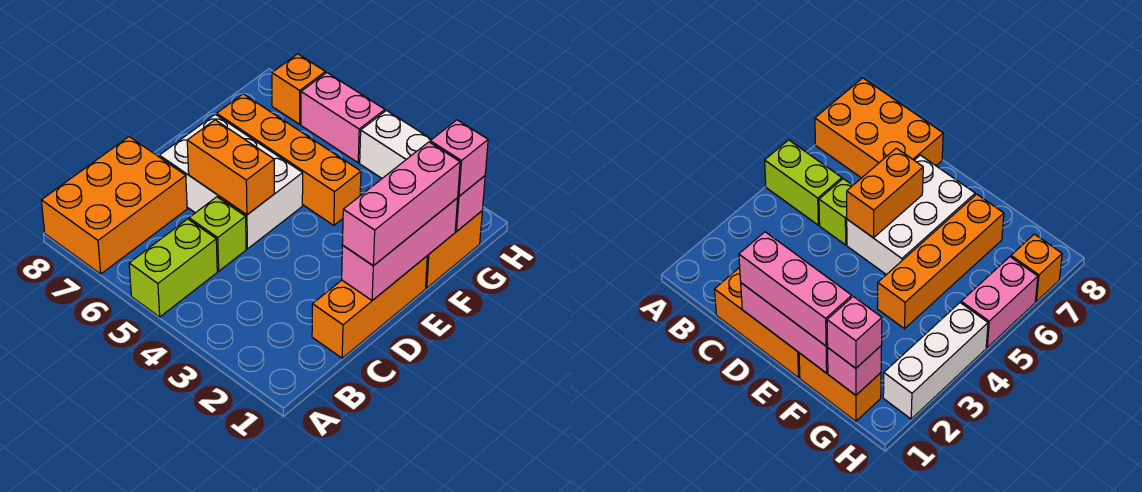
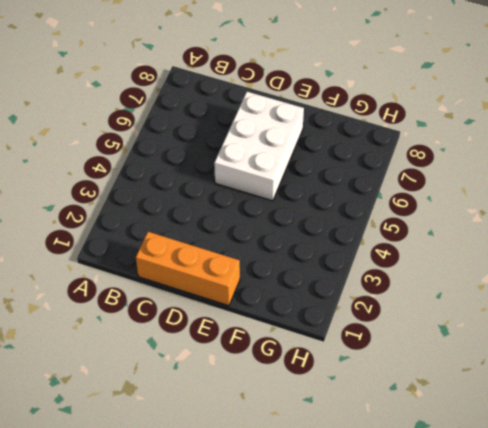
none -> lime brick A5:B5 level 1
none -> orange brick A7:C8 level 1
none -> lime brick C5 level 1

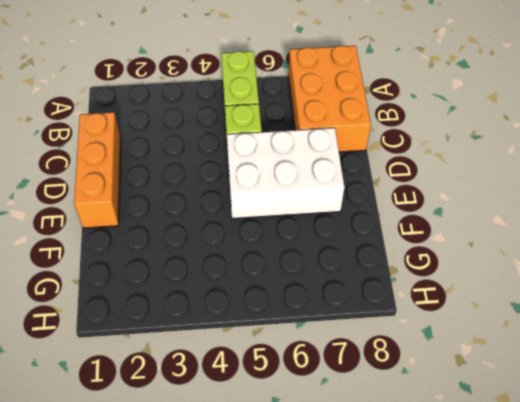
none -> orange brick F1:G1 level 1
none -> orange brick F4:F7 level 1
none -> white brick H2:H4 level 1

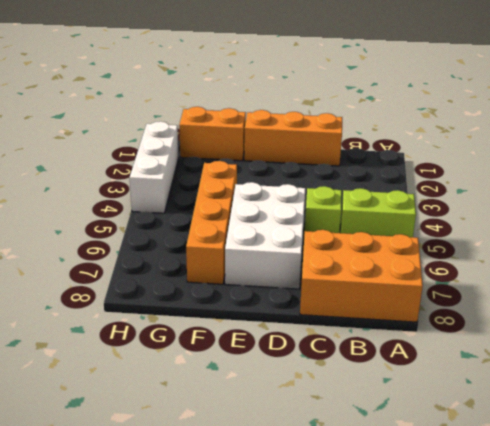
none -> pink brick H5:H6 level 1
none -> orange brick H7 level 1
none -> pink brick D1:F1 level 2

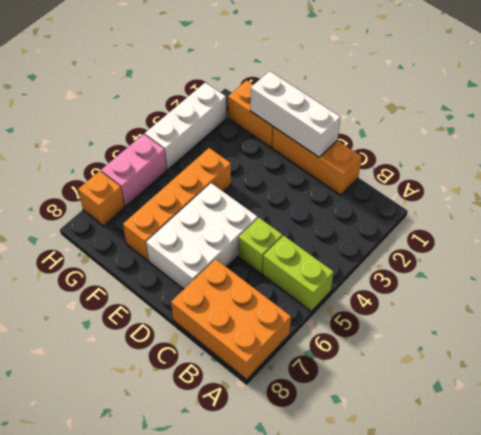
white brick D1:F1 level 2 -> pink brick D1:F1 level 2
none -> orange brick D5:D6 level 2
none -> pink brick G1 level 2
none -> pink brick D1:F1 level 3

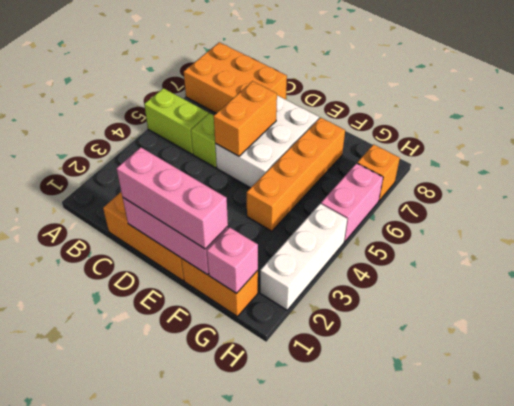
none -> pink brick G1 level 3

